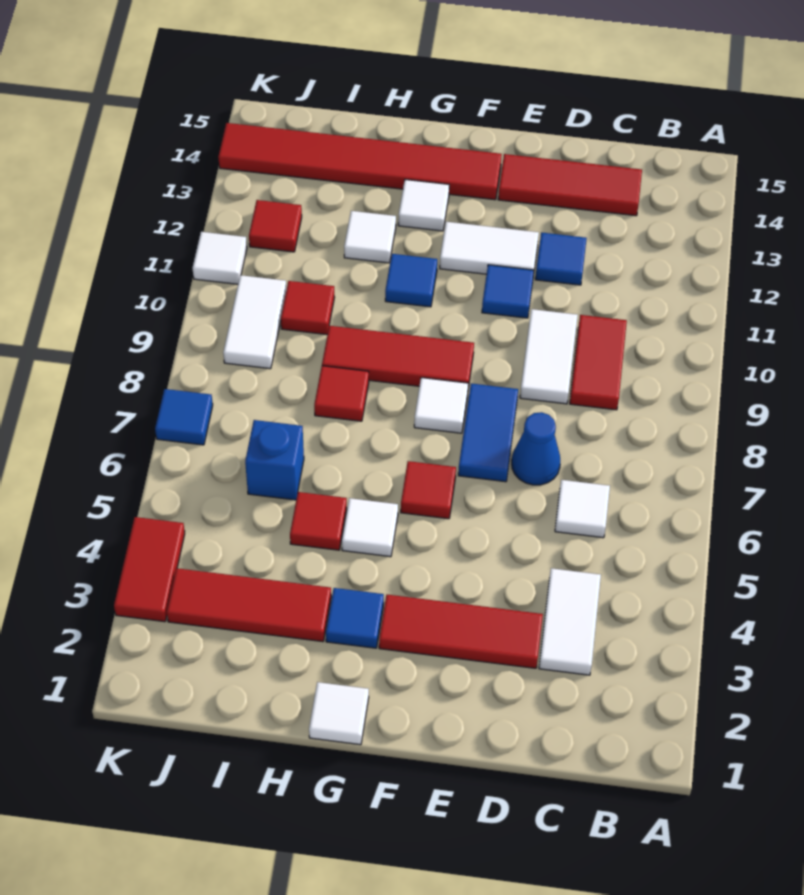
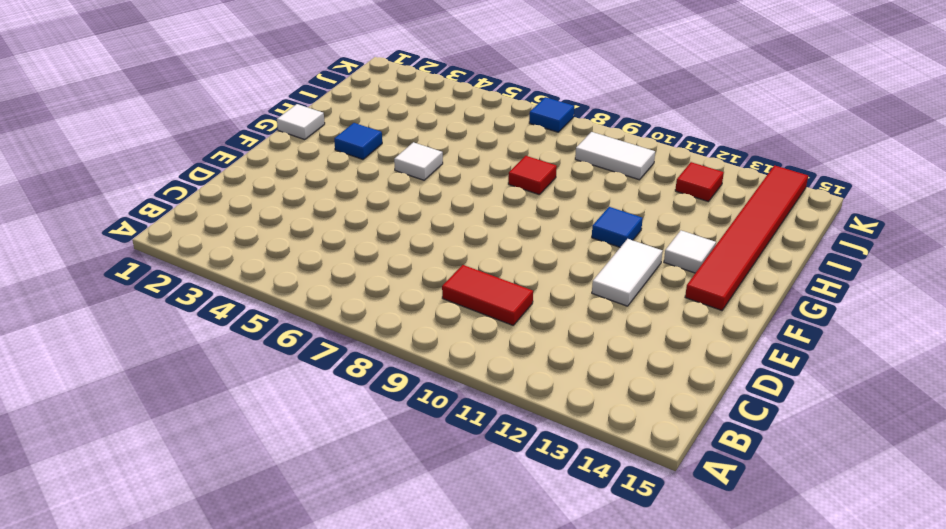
none -> white tile C3:C4 level 1
none -> white tile C6 level 1
none -> red tile C14:E14 level 1
none -> red tile D3:F3 level 1

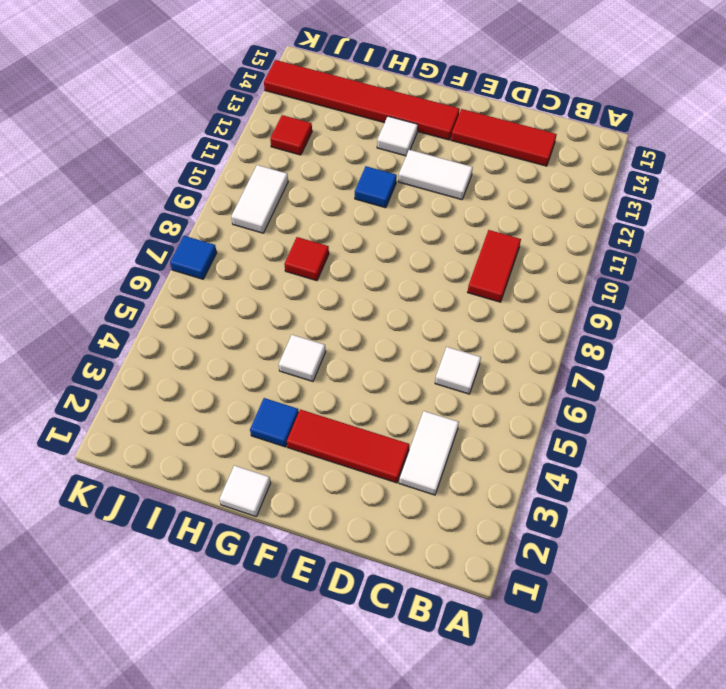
none -> blue cone D7 level 1
none -> white tile D9:D10 level 1
none -> blue tile D12 level 1
none -> blue tile E7:E8 level 1

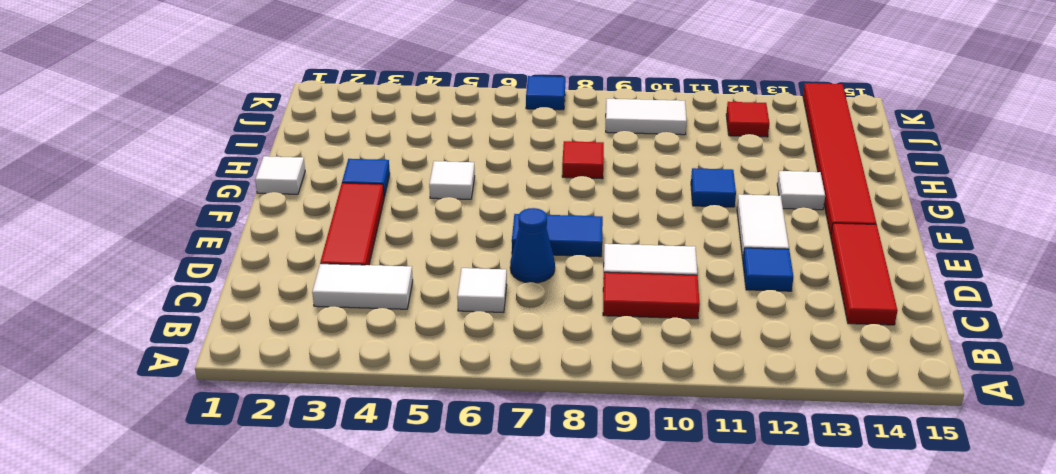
none -> blue tile E11 level 1
none -> red tile F6 level 1
none -> white tile F8 level 1
none -> red tile F9:H9 level 1

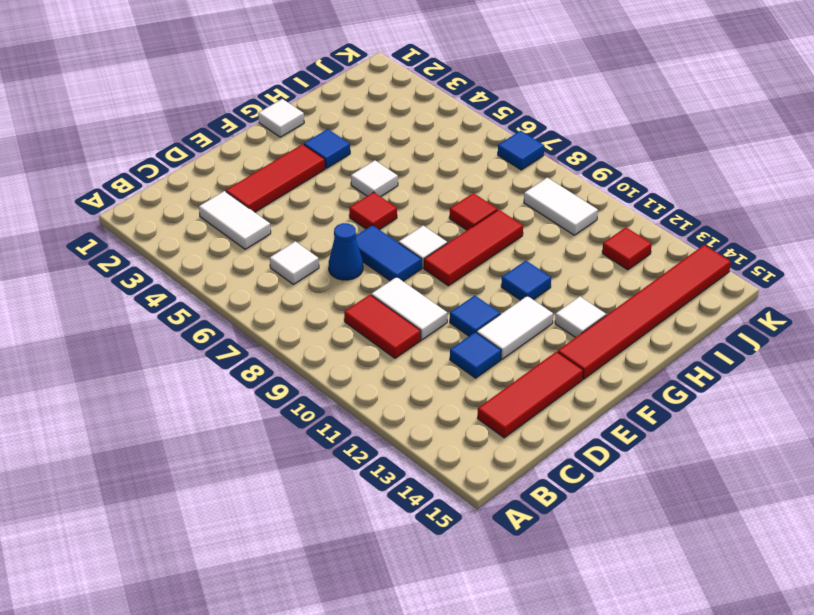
none -> red tile H3:J3 level 1
none -> red tile H5 level 1
none -> white tile H12 level 1
none -> blue brick I6 level 1

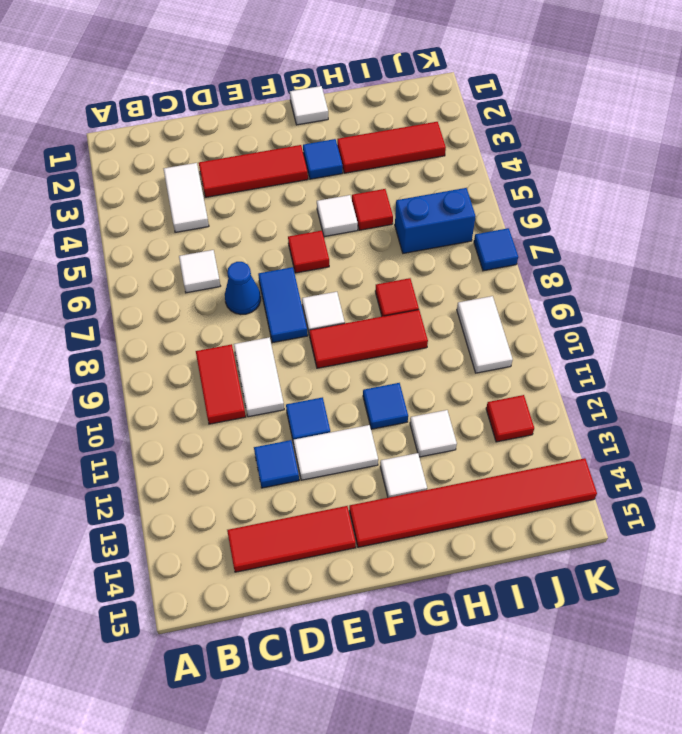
blue brick I6:J6 level 1 -> blue brick I6 level 1
none -> red tile I10 level 1
none -> red tile K3:K4 level 1
none -> white tile K11 level 1

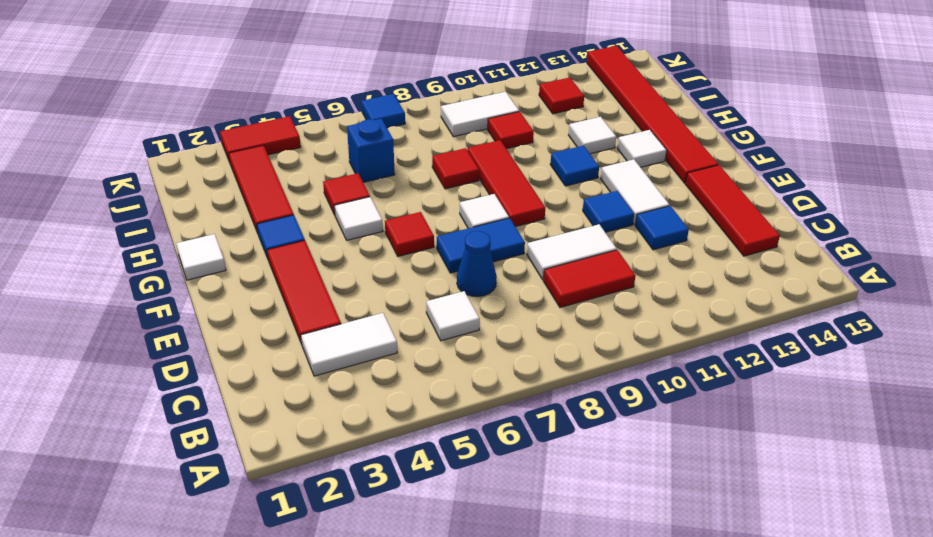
none -> white tile K11 level 1

